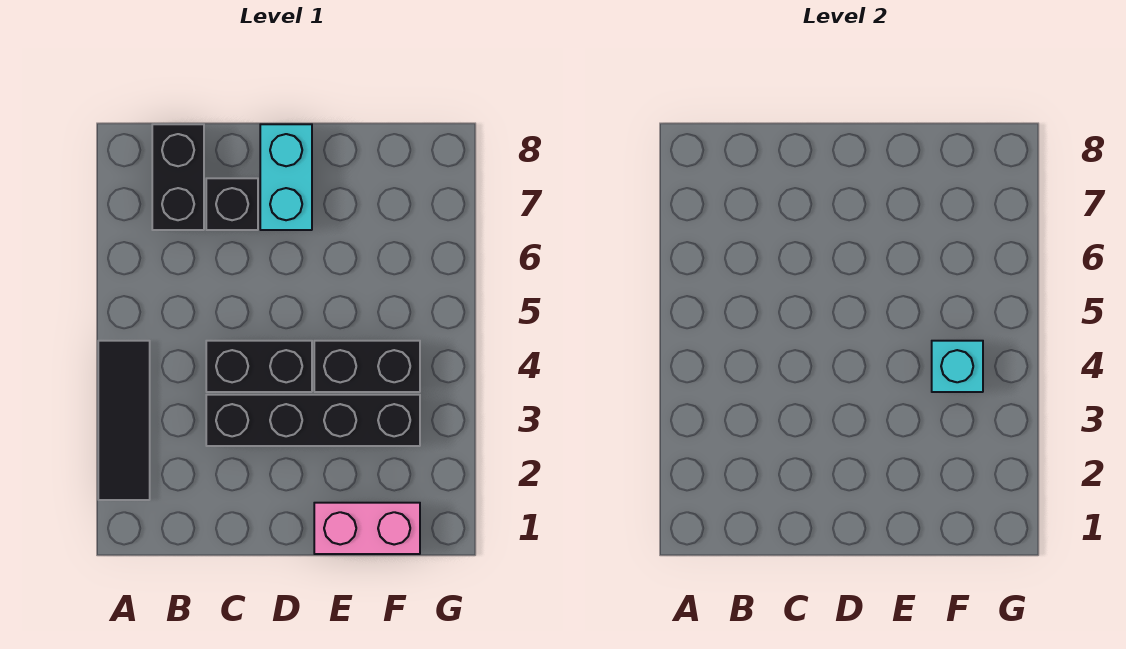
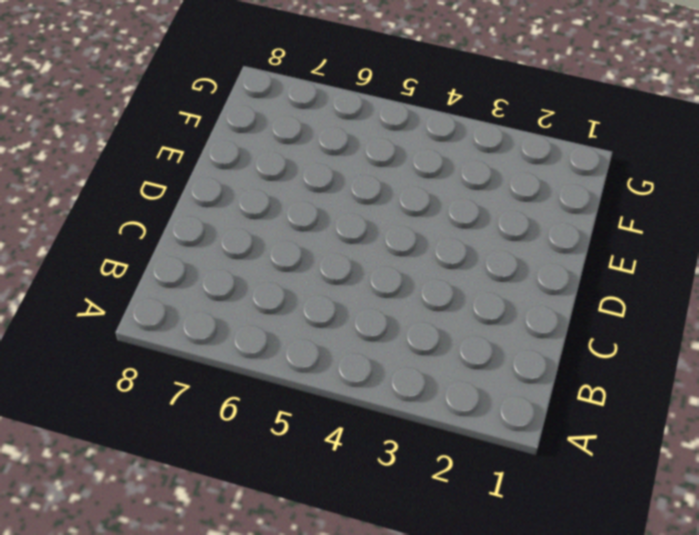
none -> black tile A2:A4 level 1
none -> black brick B7:B8 level 1

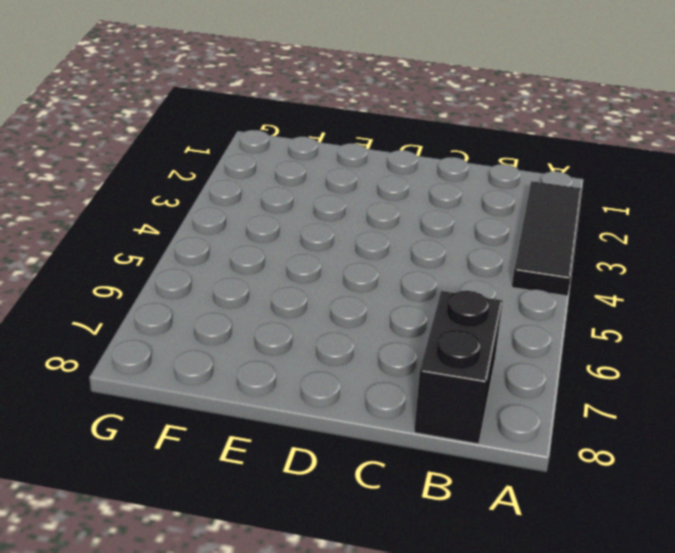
none -> black brick C3:F3 level 1
none -> black brick C4:D4 level 1

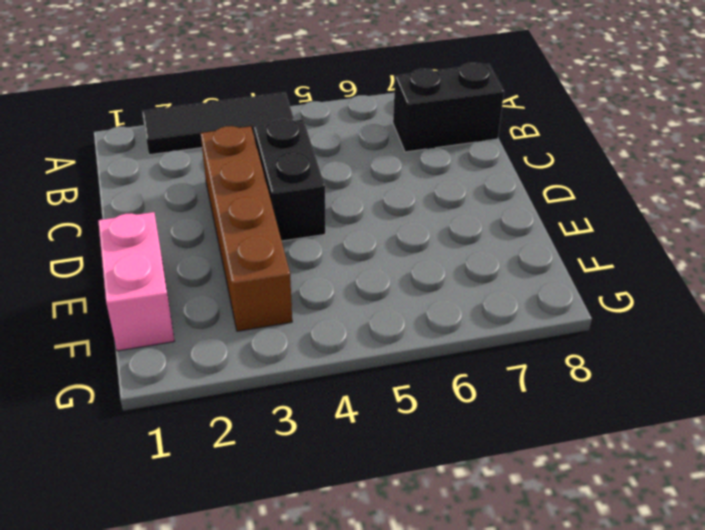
brown brick C3:F3 level 1 -> black brick C3:F3 level 1
none -> black brick C7 level 1
none -> cyan brick D7:D8 level 1

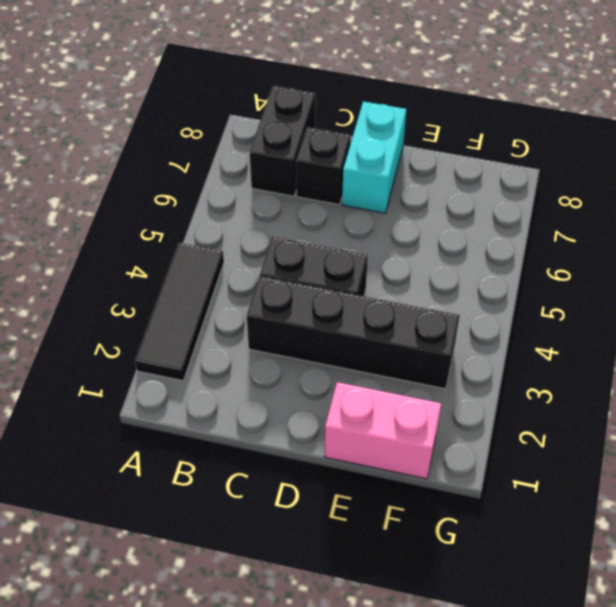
none -> black brick E4:F4 level 1
none -> cyan brick F4 level 2

